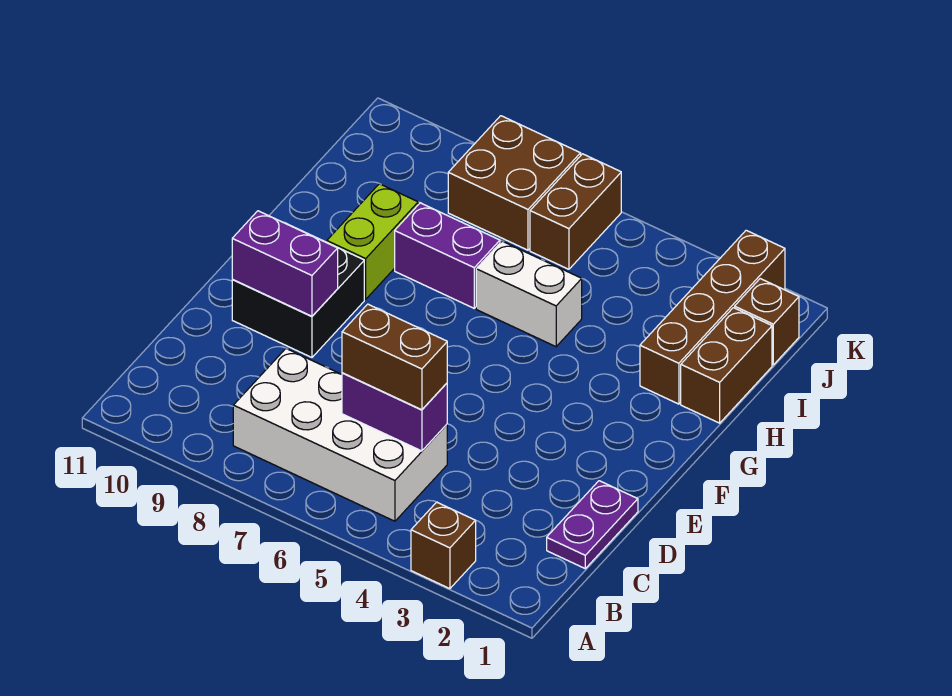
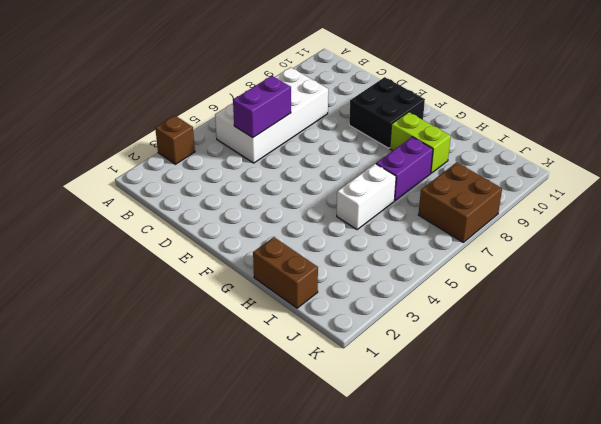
none -> purple plate C1:D1 level 1
none -> brown brick H2:K2 level 1
none -> brown brick J1 level 1

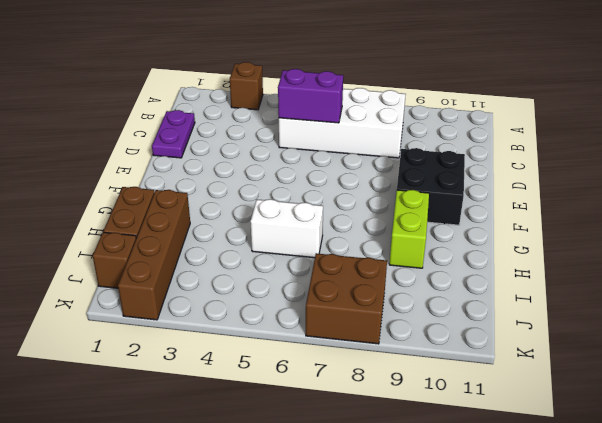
none -> purple brick H7:H8 level 1
none -> brown brick J6:K6 level 1
none -> purple brick E9:E10 level 2

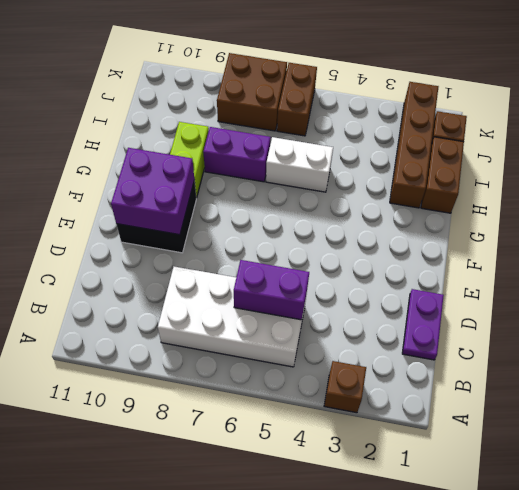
purple brick E9:F10 level 2 -> purple brick E9:E10 level 2
none -> brown brick C5:C6 level 3

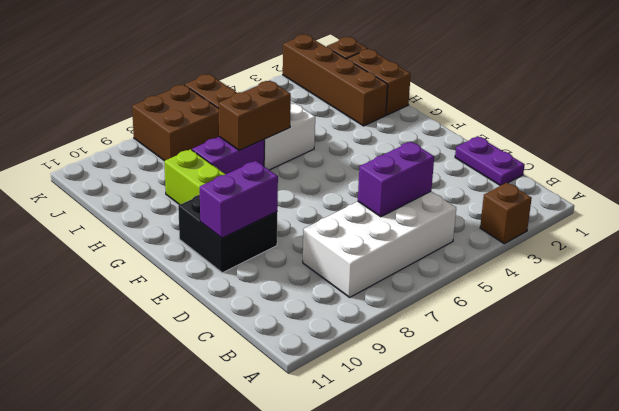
brown brick H6:H7 level 2 -> brown brick C5:C6 level 3

